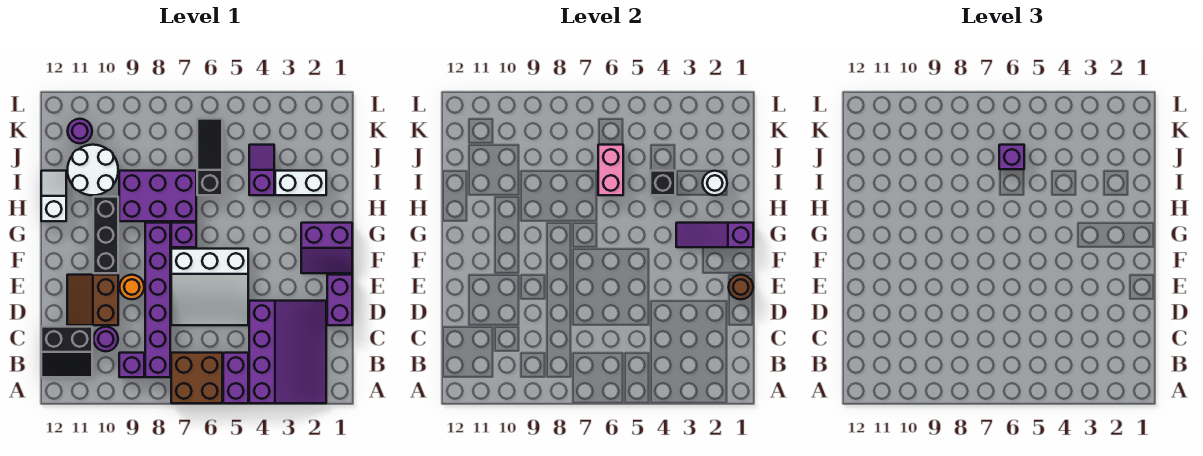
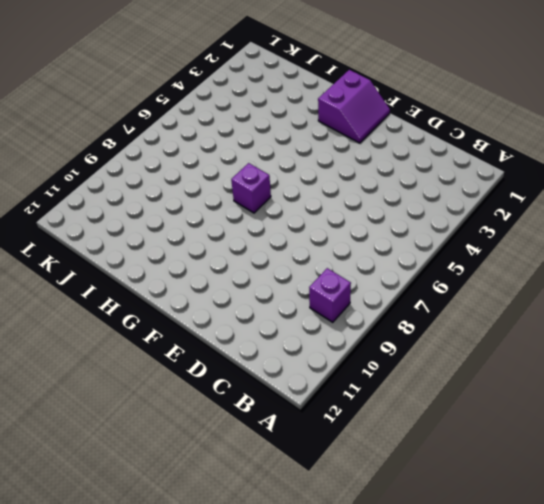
none -> purple slope A2:D4 level 1 top 4
none -> purple brick A5:B5 level 1
none -> brown brick A6:B7 level 1

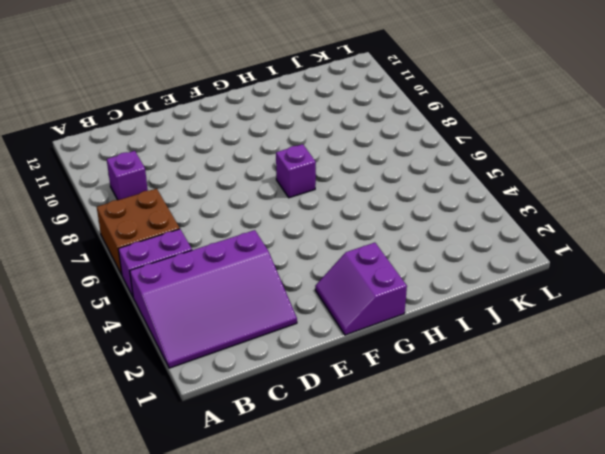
none -> purple brick B8:G8 level 1
none -> black slope B11:C12 level 1 top C
none -> purple round brick C10 level 1

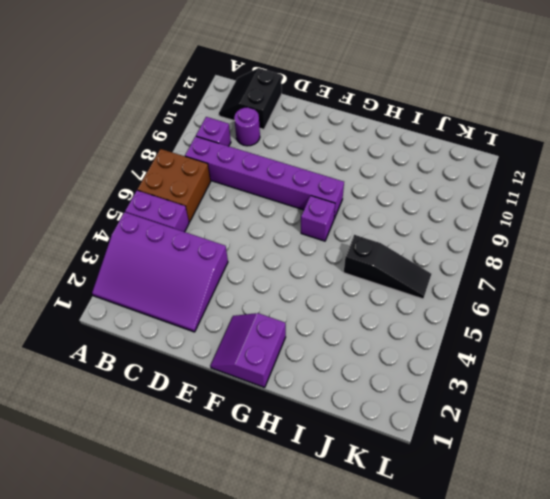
none -> purple brick D1:E1 level 1
none -> white slope D5:F7 level 1 top F
none -> brown slope D10:E11 level 1 top 10

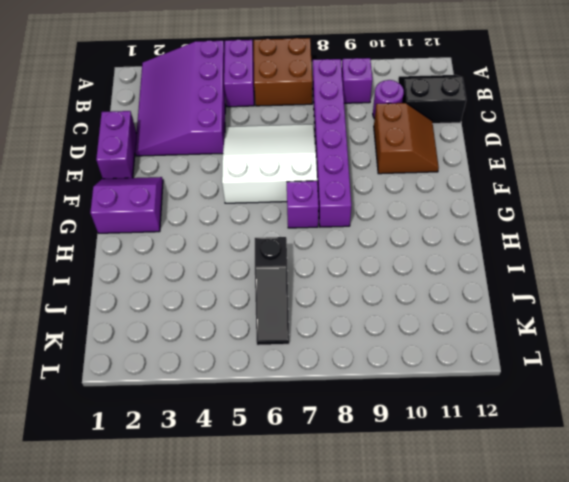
none -> orange round brick E9 level 1
none -> black brick F10:H10 level 1
none -> purple brick H7:I9 level 1

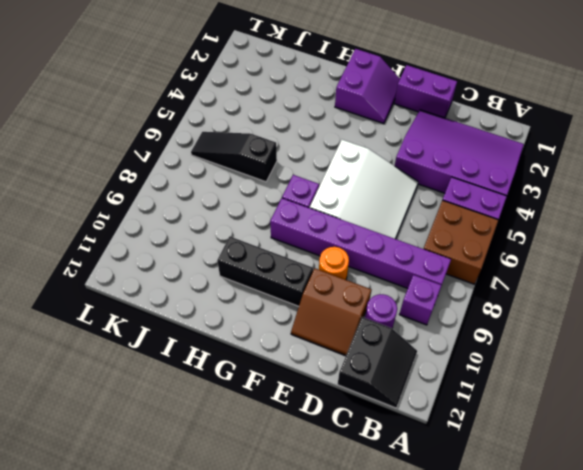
none -> purple brick H7:I9 level 1
none -> white slope H12:I12 level 1 top H
none -> white brick I2:I3 level 1

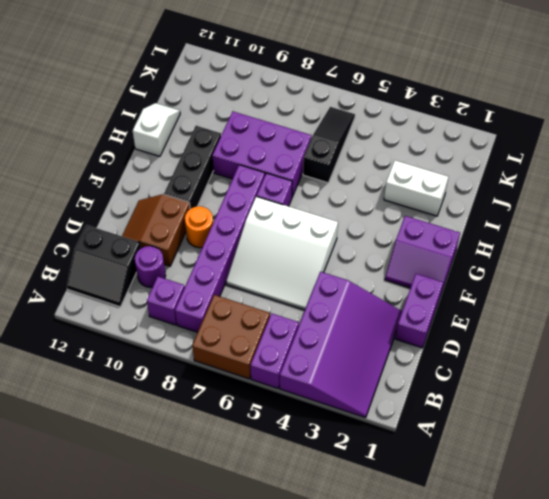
none -> purple slope I4:J4 level 1 top I
none -> white round brick I10:J11 level 1
none -> purple round brick K11 level 1

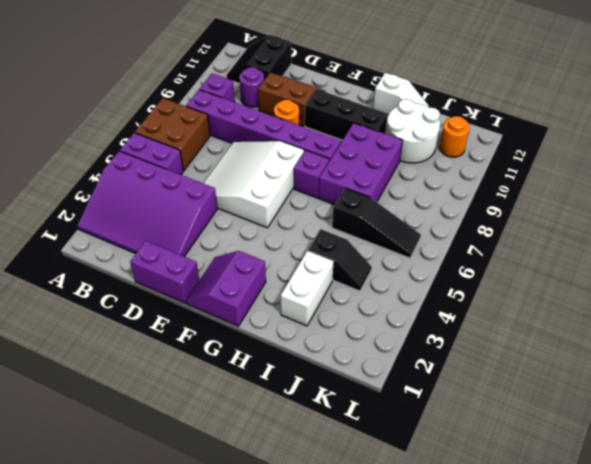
black slope I4:J4 level 1 top I -> purple slope I4:J4 level 1 top I
orange round brick K11 level 1 -> purple round brick K11 level 1
none -> brown round brick E1 level 2
none -> purple slope G1:G3 level 2 top 1
none -> white round brick I2 level 2

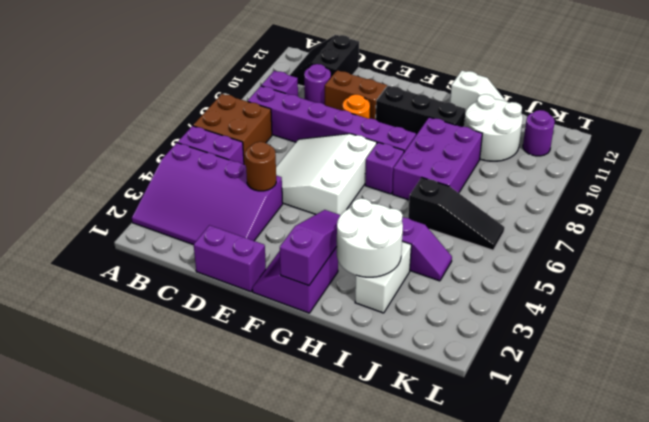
brown round brick D4 level 2 -> brown round brick E1 level 2
white round brick H2:I3 level 2 -> white round brick I2 level 2
none -> black brick I4 level 2
none -> pink brick I6:J6 level 2
none -> purple brick J6 level 3

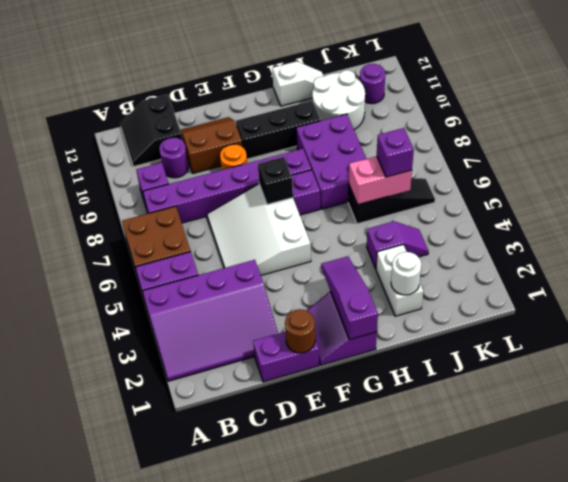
black brick F7 level 2 -> black brick I4 level 2

